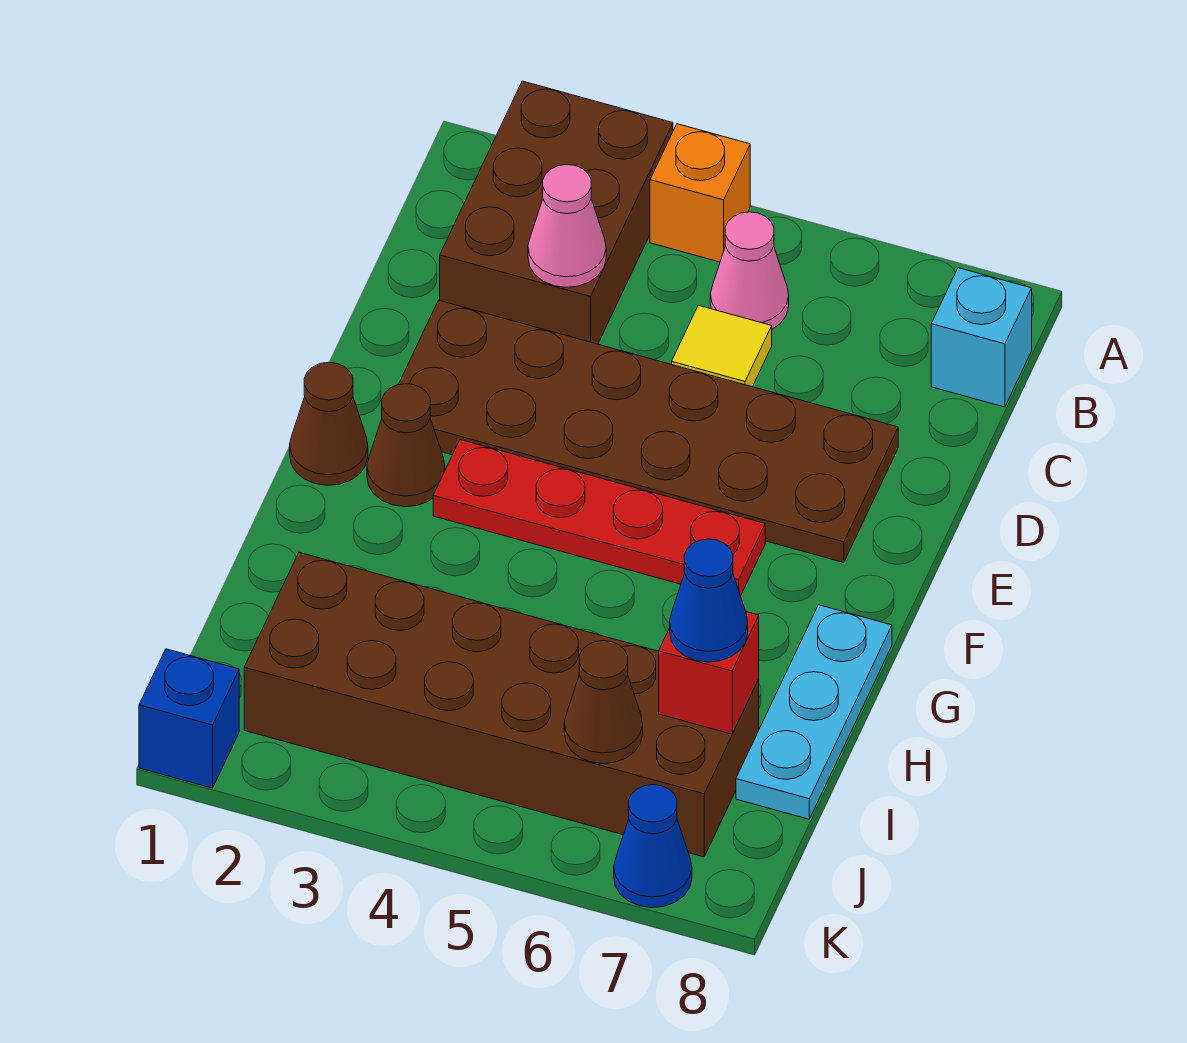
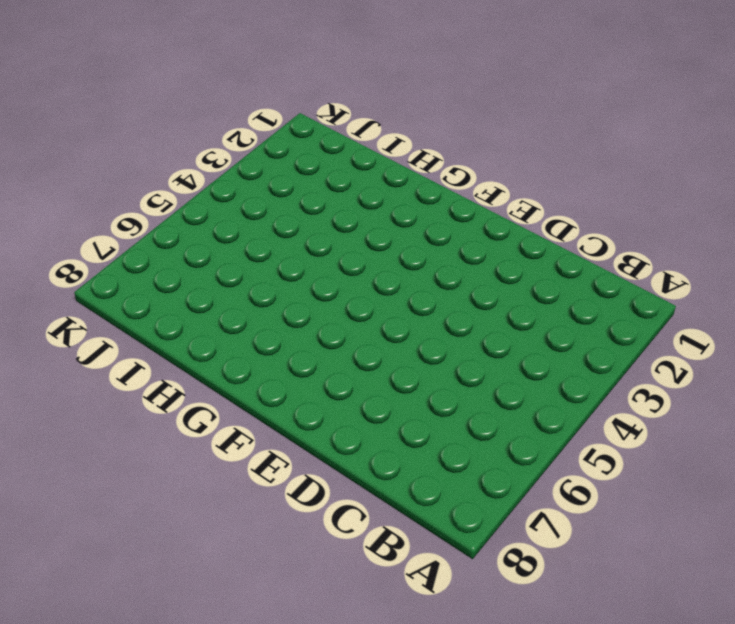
none -> brown brick A2:C3 level 1
none -> orange brick A4 level 1
none -> pink cone B5 level 1

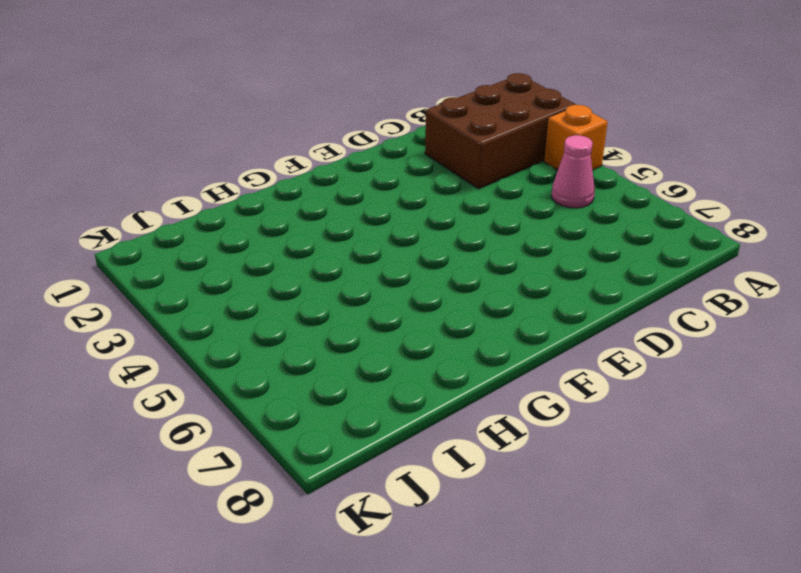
none -> cyan brick B8 level 1
none -> yellow tile C5 level 1
none -> brown plate D2:E7 level 1

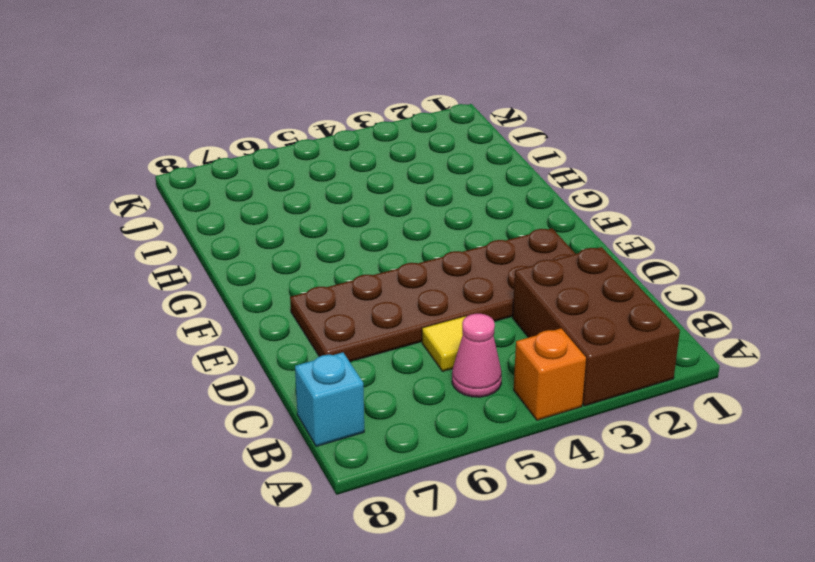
none -> brown cone F1 level 1
none -> brown cone F2 level 1
none -> red plate F3:F6 level 1

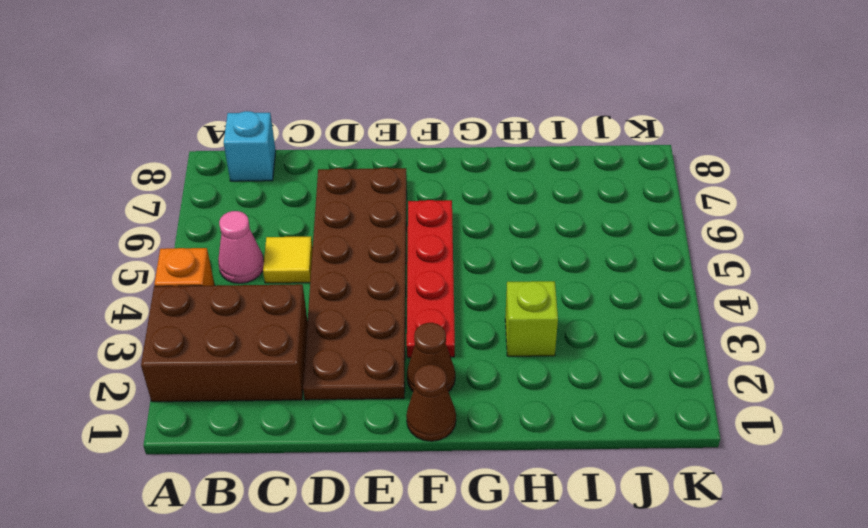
lime brick H3 level 1 -> none
none -> cyan plate G8:I8 level 1
none -> brown brick I2:J7 level 1
none -> blue brick K1 level 1

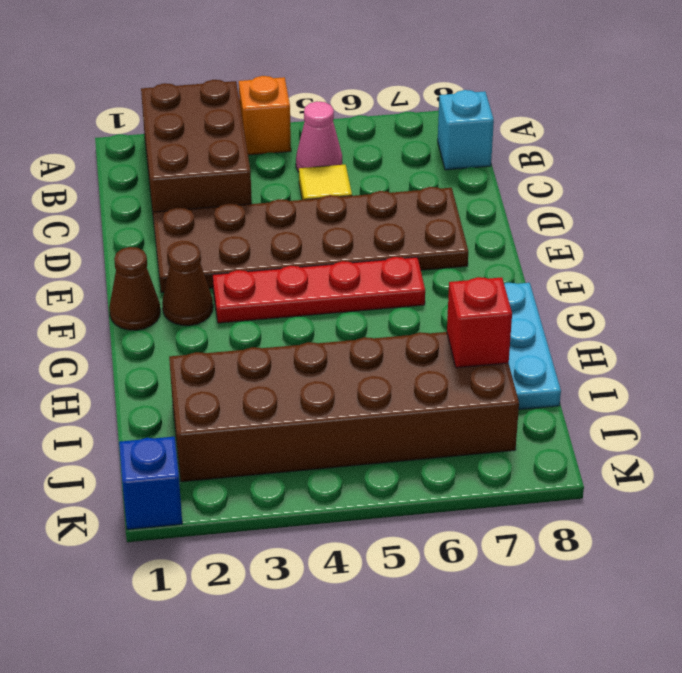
none -> blue cone K7 level 1
none -> pink cone C3 level 2
none -> brown cone J6 level 2

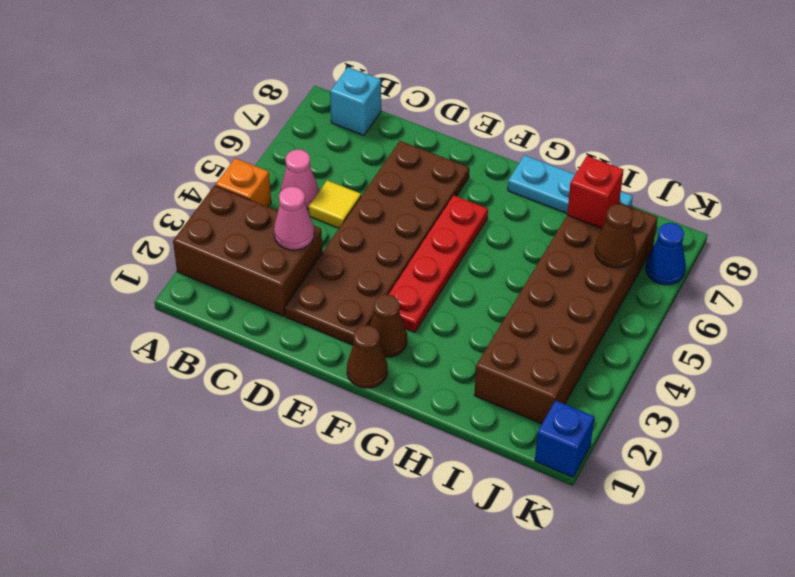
none -> blue cone I7 level 3

